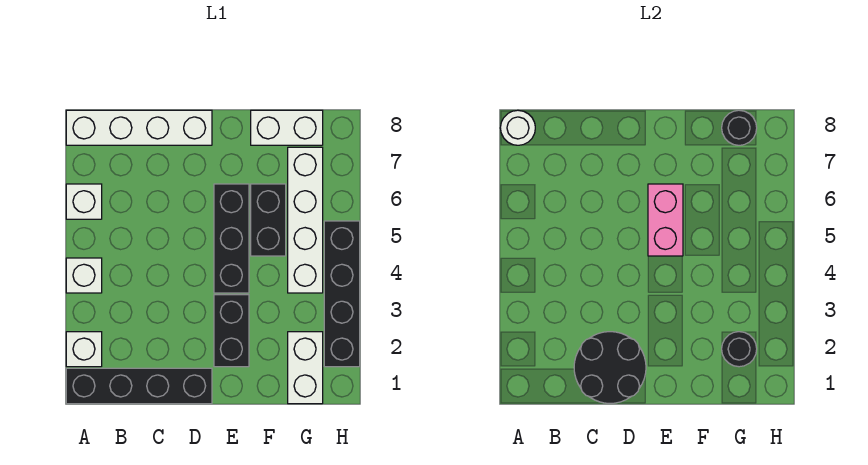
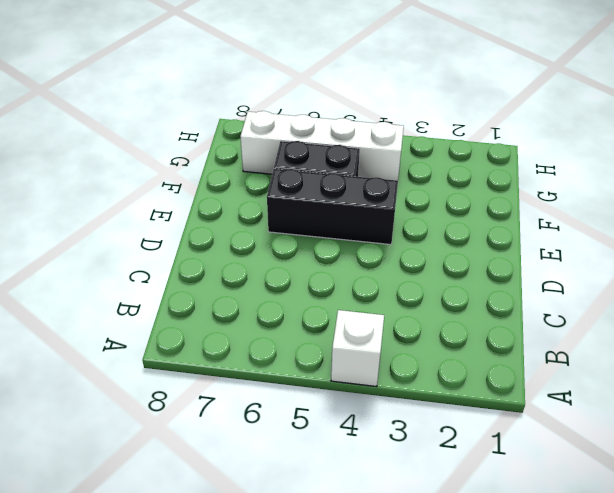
none -> black brick A1:D1 level 1
none -> white brick A2 level 1
none -> white brick A6 level 1

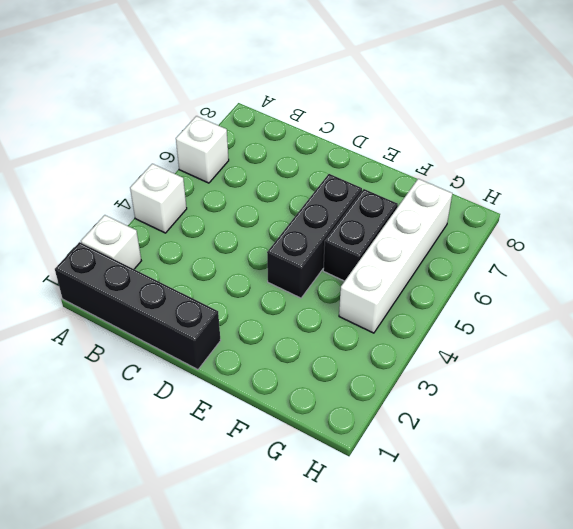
none -> white brick A8:D8 level 1
none -> black brick E2:E3 level 1
none -> white brick F8:G8 level 1

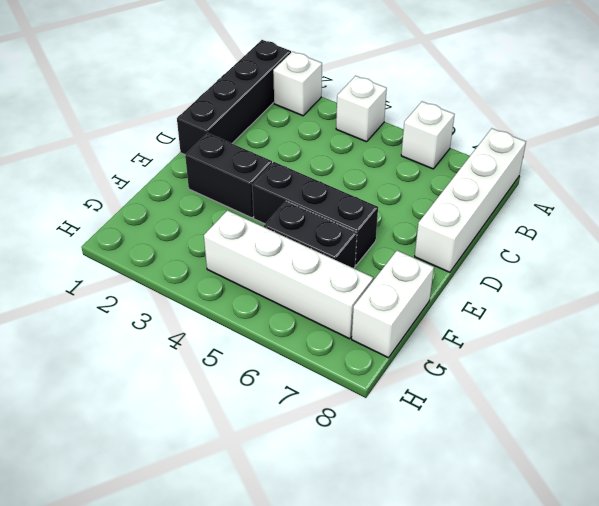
none -> white brick G1:G2 level 1
none -> black brick H2:H5 level 1
none -> white round brick A8 level 2

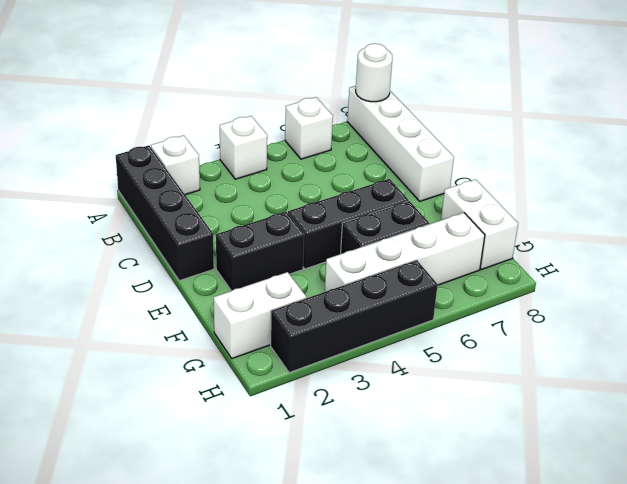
none -> black round brick C1:D2 level 2
none -> pink brick E5:E6 level 2
none -> black round brick G2 level 2

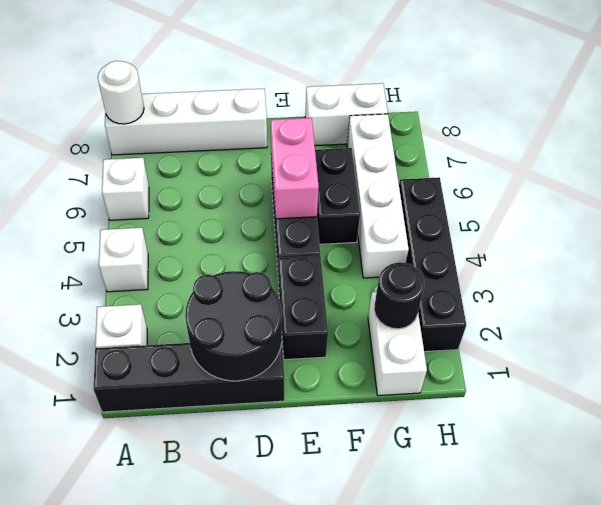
none -> black round brick G8 level 2

